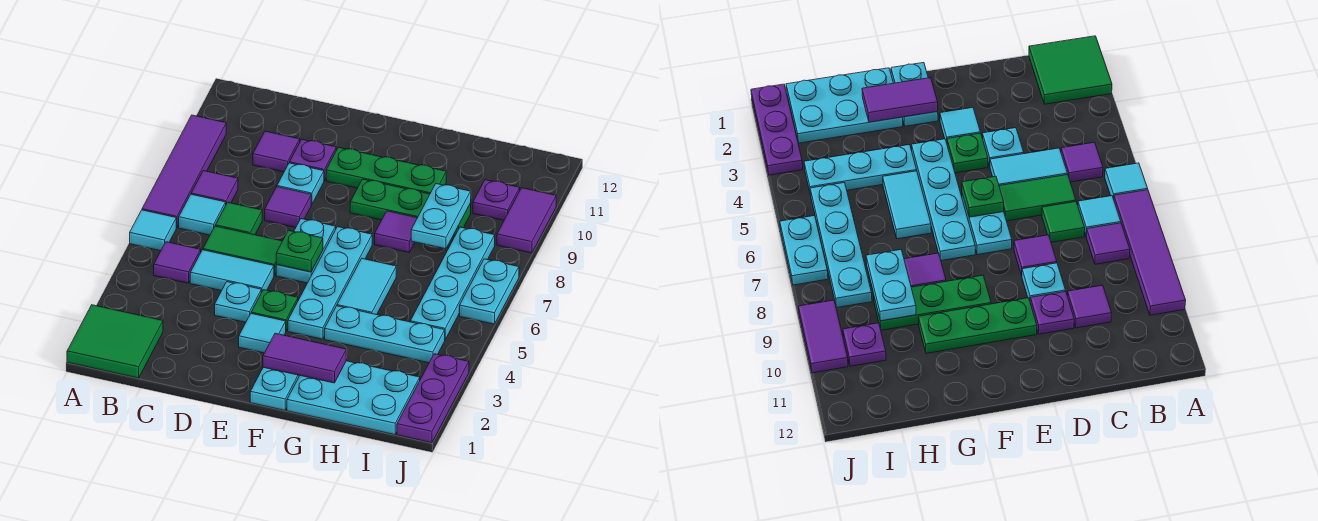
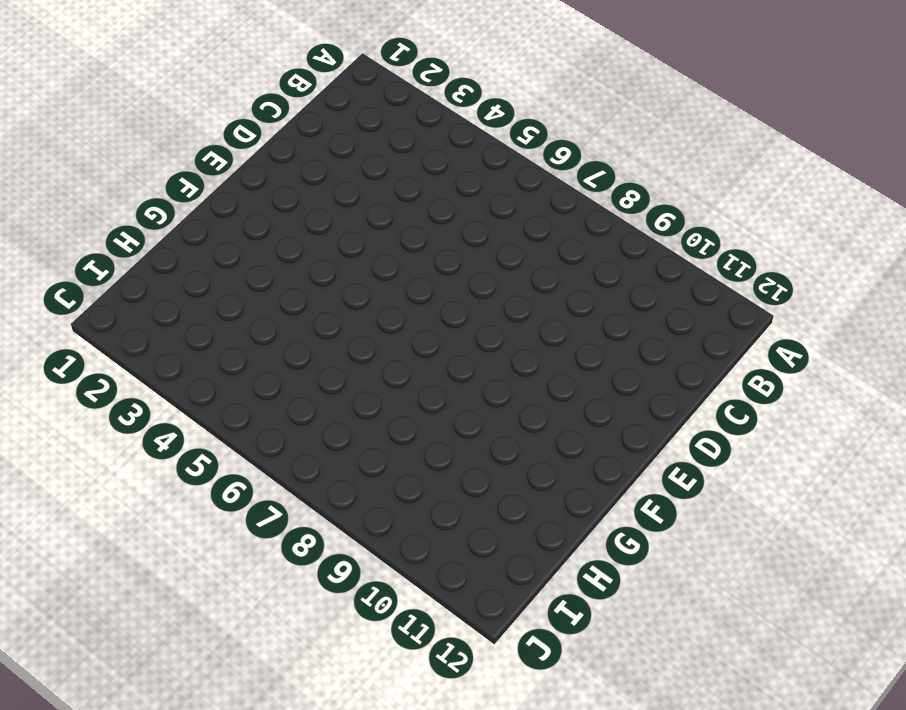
none -> green tile A1:B2 level 1
none -> cyan tile A6 level 1
none -> purple tile A7:A10 level 1
none -> purple tile B5 level 1

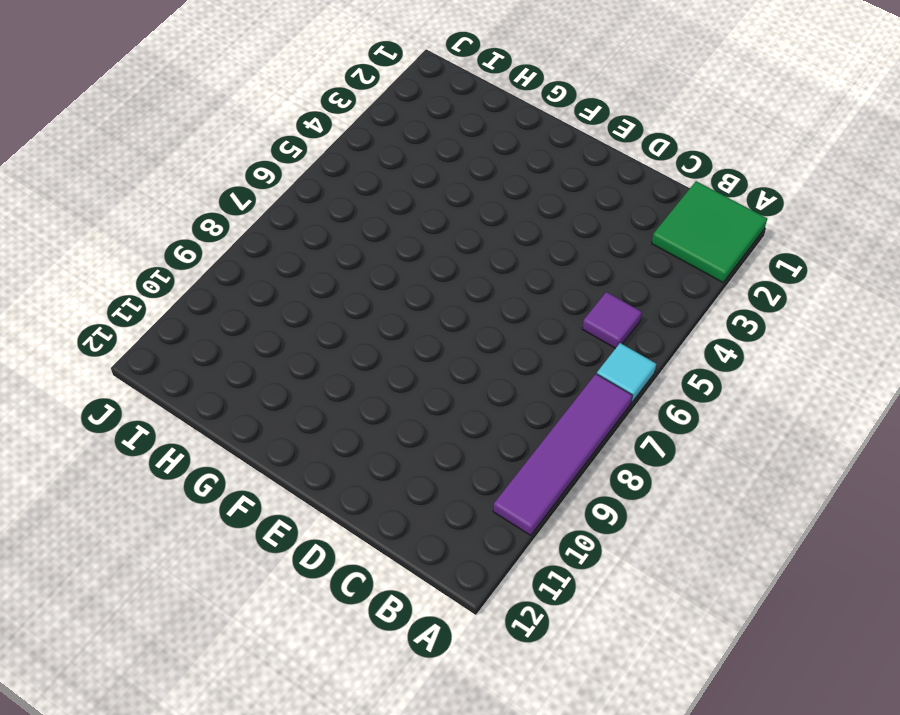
none -> cyan tile B7 level 1
none -> purple tile B8 level 1
none -> cyan tile C5:D5 level 1
none -> green tile C6:D6 level 1

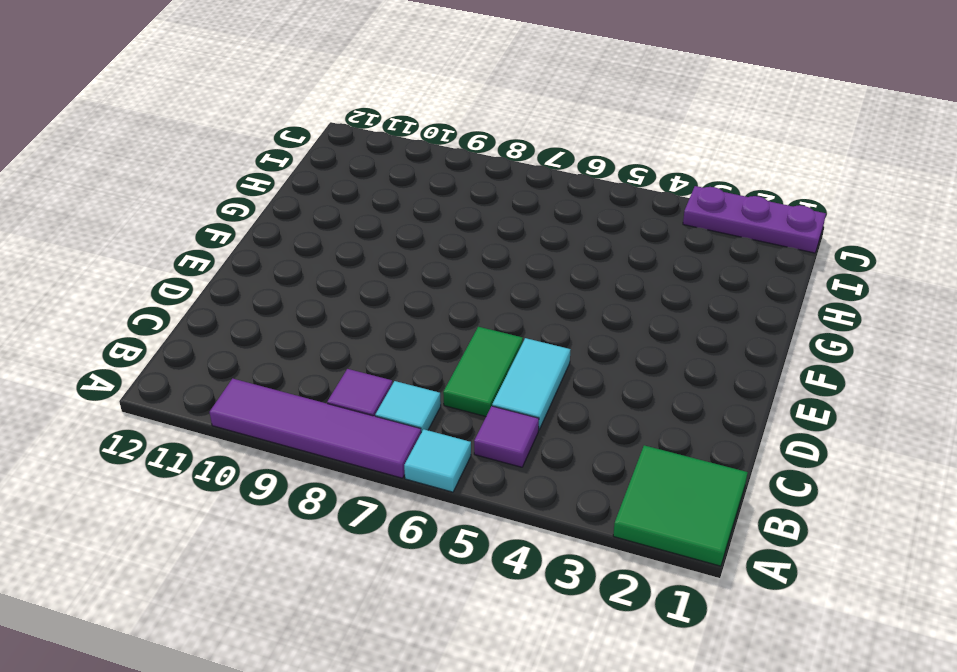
none -> green tile C7 level 1
none -> purple tile C10 level 1
none -> cyan plate D4 level 1
none -> purple tile D8 level 1

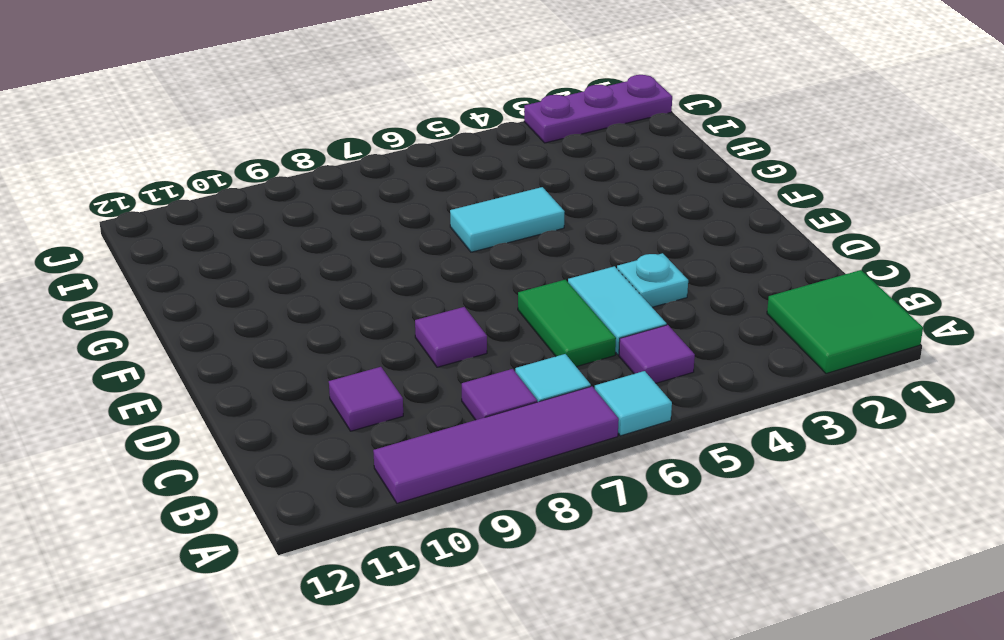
none -> green tile C7 level 1
none -> cyan plate D9 level 1
none -> purple plate D10 level 1
none -> cyan tile E3 level 1

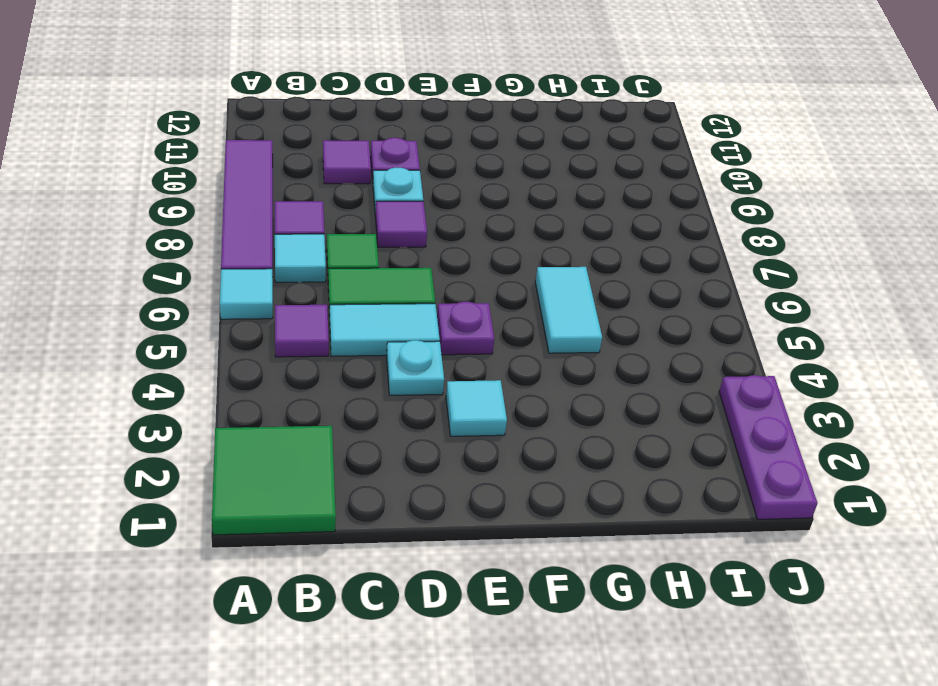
purple plate E5 level 1 -> purple plate I10 level 1
none -> green plate E4 level 1
none -> cyan plate E6:E7 level 1
none -> green plate E10:G10 level 1
none -> cyan plate F1:F2 level 1

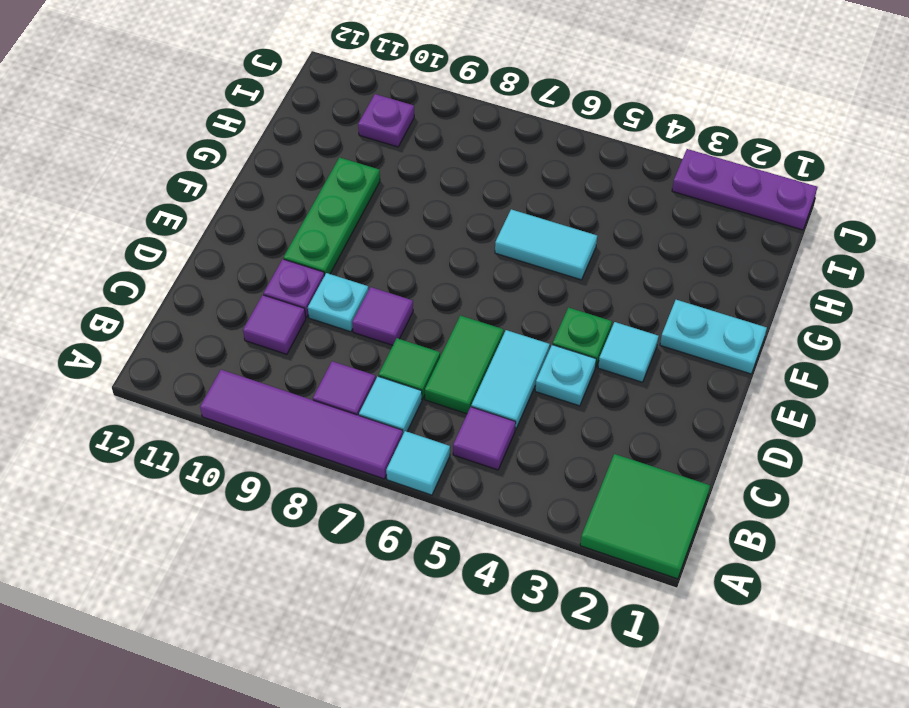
none -> cyan plate E6:E7 level 1
none -> cyan plate F4:F7 level 1
none -> green plate F9:H9 level 1
none -> cyan plate G1:I2 level 1

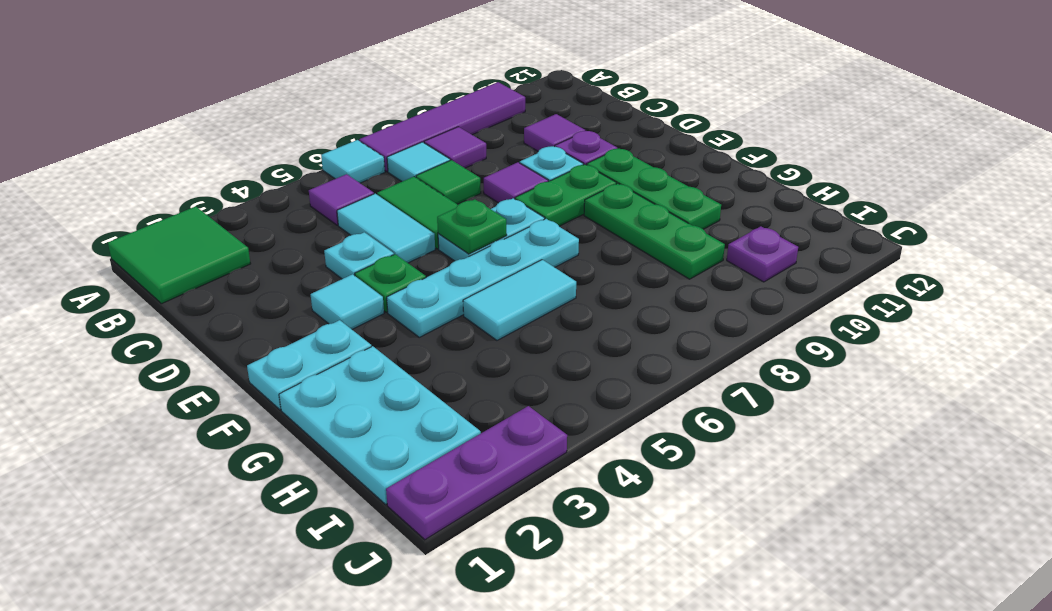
green plate E8:E9 level 1 -> none
none -> cyan plate G4:I4 level 1
none -> purple tile G8 level 1
none -> cyan plate I5:I8 level 1
none -> cyan plate J6:J7 level 1

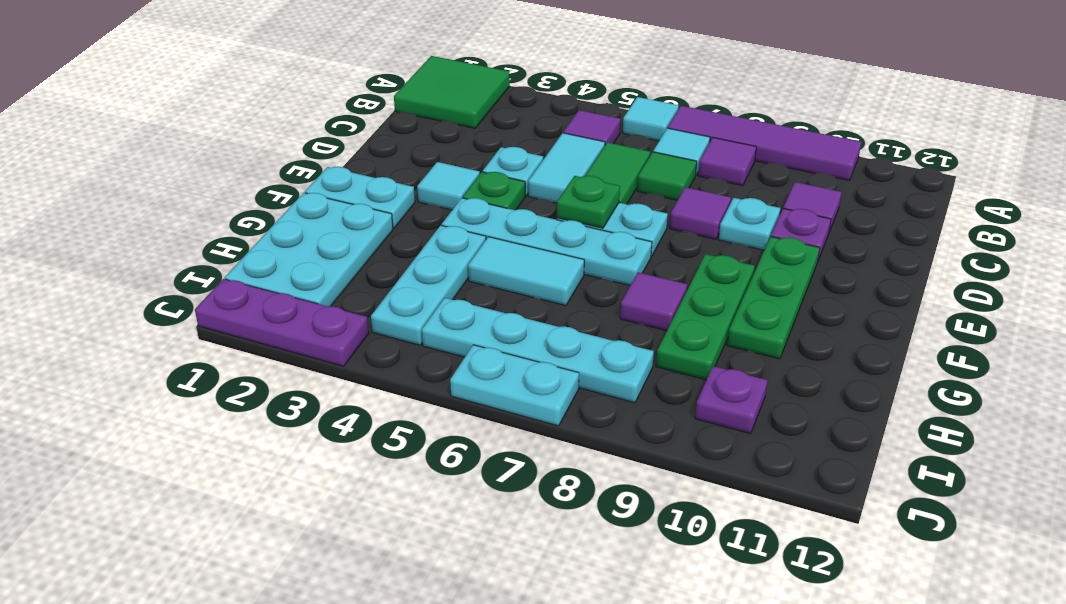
none -> purple tile J9:J10 level 1
none -> purple tile F2:G2 level 2
none -> cyan plate H8:H9 level 2

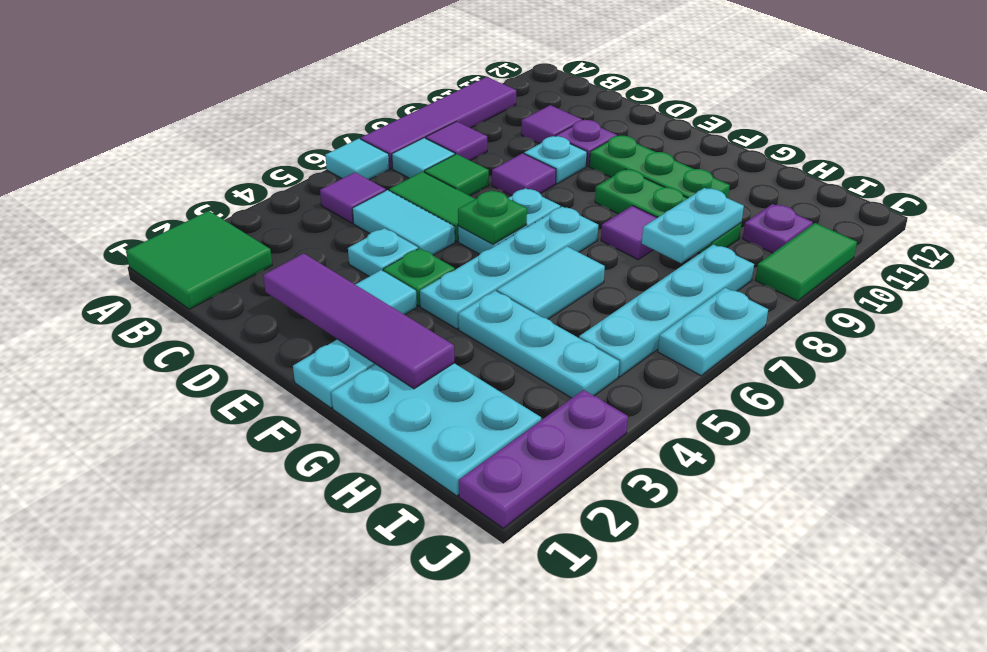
purple tile D2:G2 level 2 -> purple tile F2:G2 level 2
green tile J9:J10 level 1 -> purple tile J9:J10 level 1

